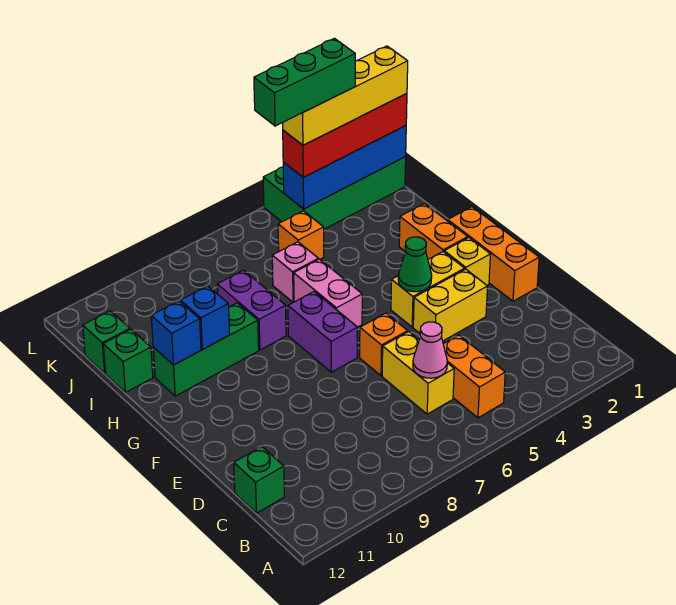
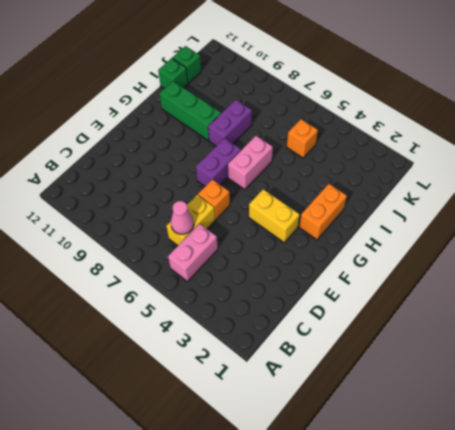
pink brick B5:C5 level 1 -> orange brick B5:C5 level 1
none -> green brick C12 level 1
none -> orange brick E1:G1 level 1
none -> yellow brick E3:E4 level 1

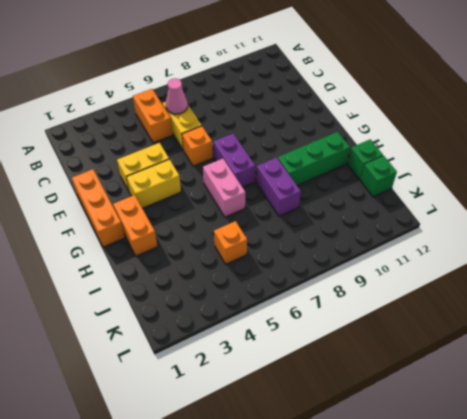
none -> green brick C12 level 1
none -> yellow brick F2 level 1
none -> pink brick I6 level 1

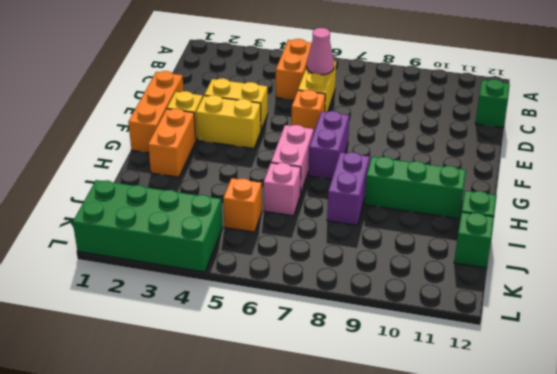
none -> green cone F4 level 2
none -> blue brick H10 level 2
none -> blue brick H11 level 2

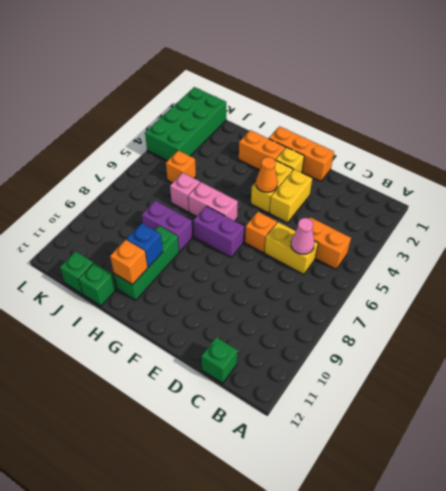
orange cone F4 level 2 -> green cone F4 level 2
orange brick H11 level 2 -> blue brick H11 level 2
none -> blue brick K1:K4 level 2
none -> red brick K1:K4 level 3
none -> yellow brick K1:K4 level 4

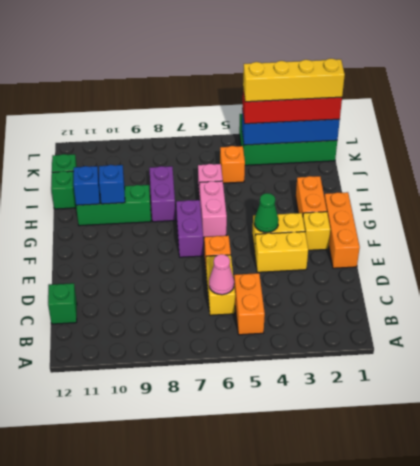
none -> green brick K3:K5 level 5

